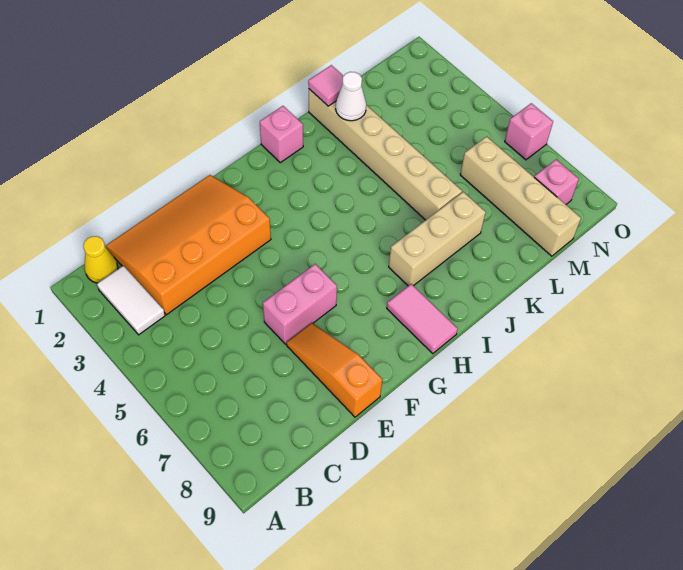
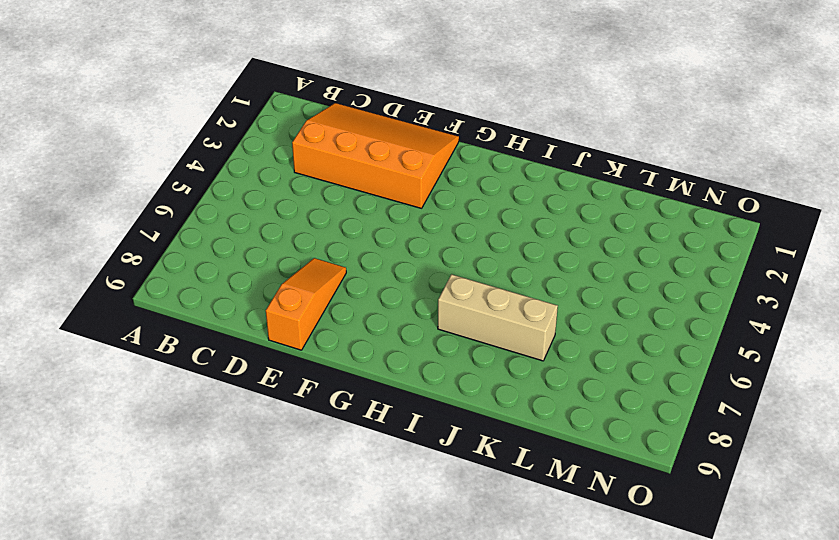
none -> yellow cone B1 level 1
none -> white tile B2:B3 level 1
none -> pink brick E6:F6 level 1

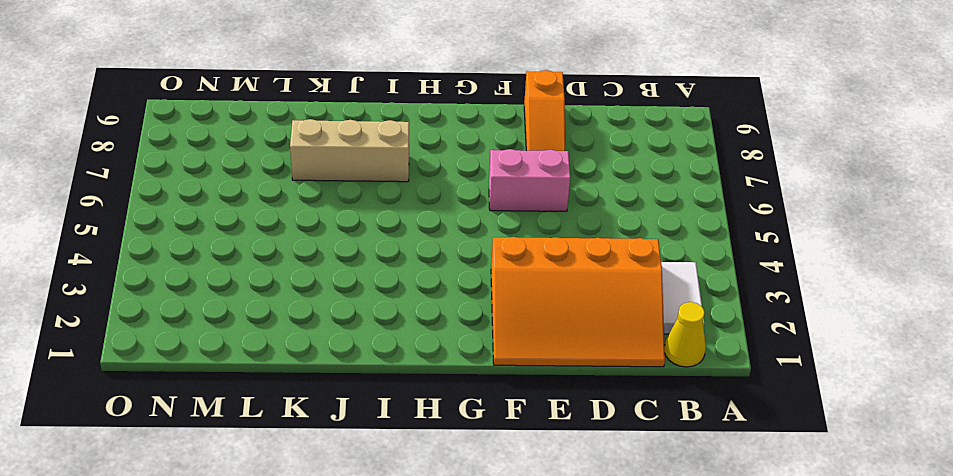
none -> pink tile H8:H9 level 1
none -> pink brick I1 level 1
none -> tan brick K1:K6 level 1

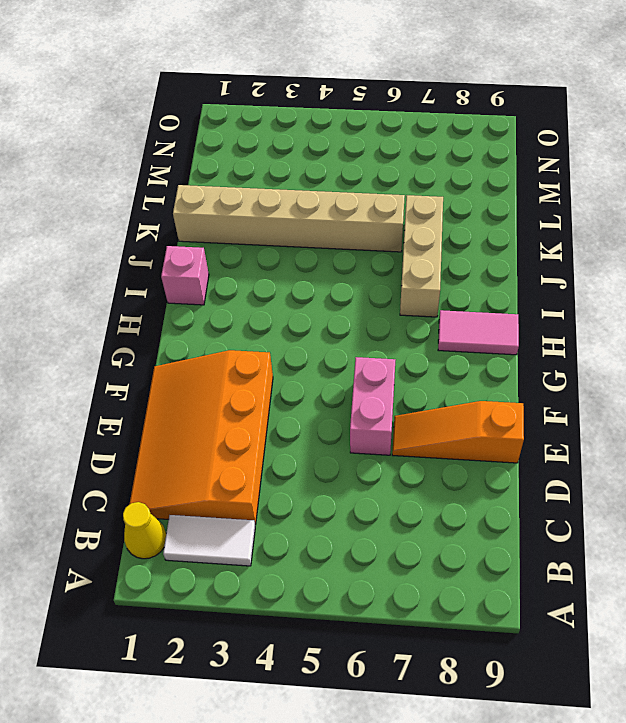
none -> tan brick M6:M9 level 1
none -> pink brick N8 level 1
none -> pink brick O6 level 1

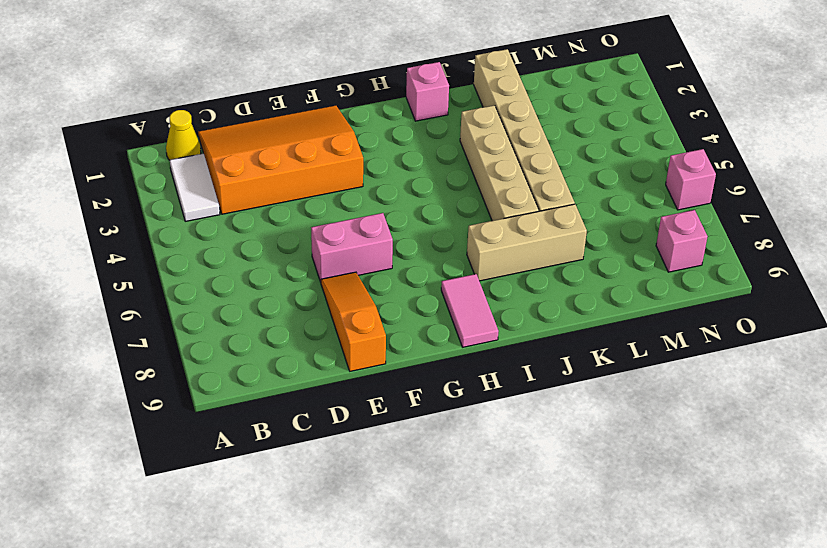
tan brick J3:J6 level 1 -> tan brick M6:M9 level 1
none -> pink tile K1 level 2
none -> white cone K2 level 2

